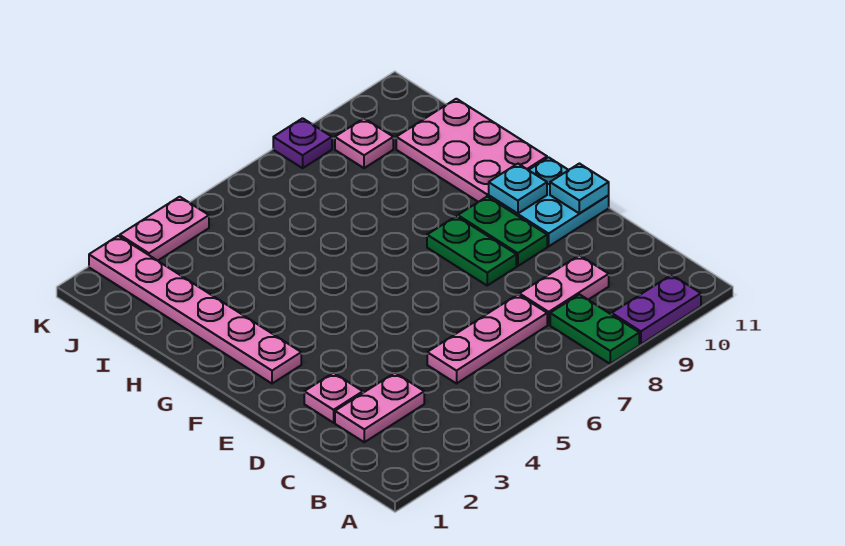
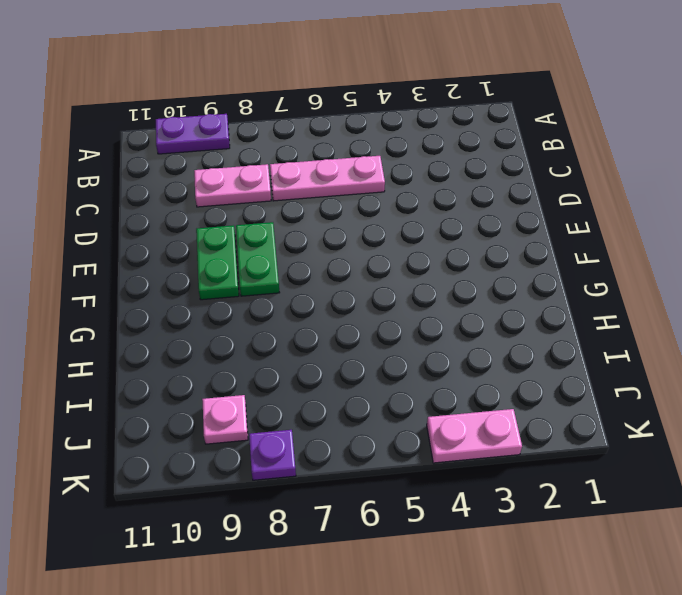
none -> green plate A8:B8 level 1
none -> pink plate C2:C3 level 1
none -> pink plate D2 level 1

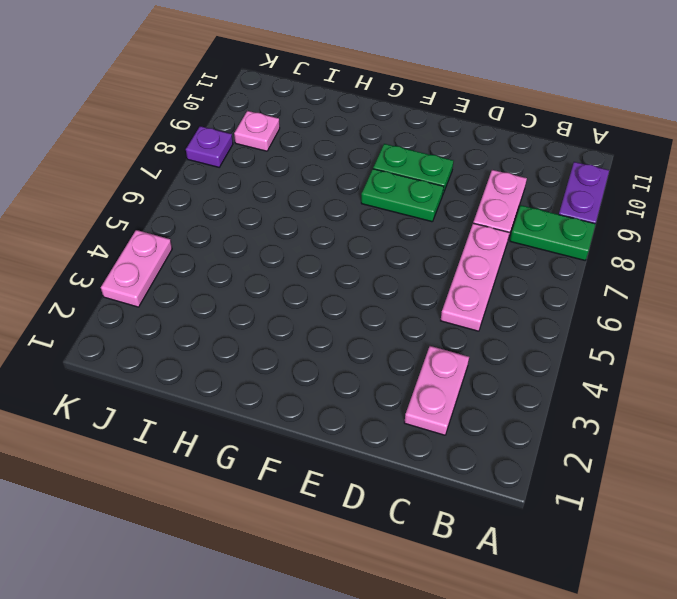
none -> pink plate D2 level 1
none -> cyan plate E10:F11 level 1
none -> pink plate F2:K2 level 1

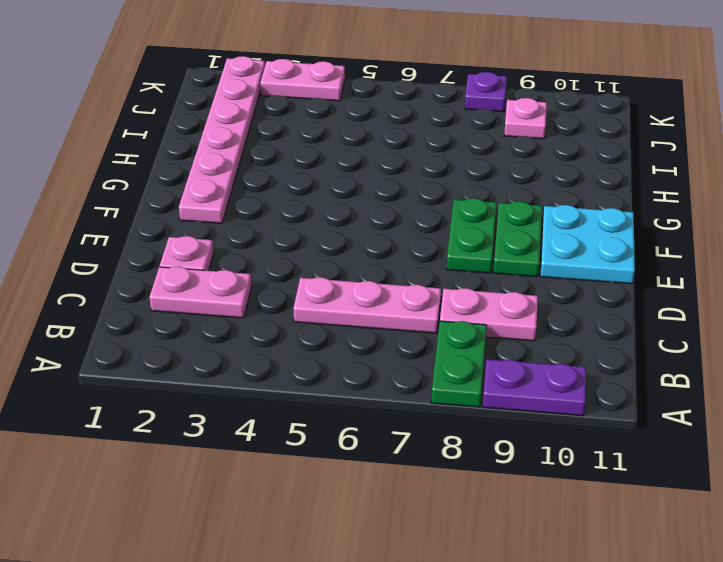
none -> pink plate G10:I11 level 1
none -> cyan plate E11 level 2
none -> cyan plate F10 level 2

